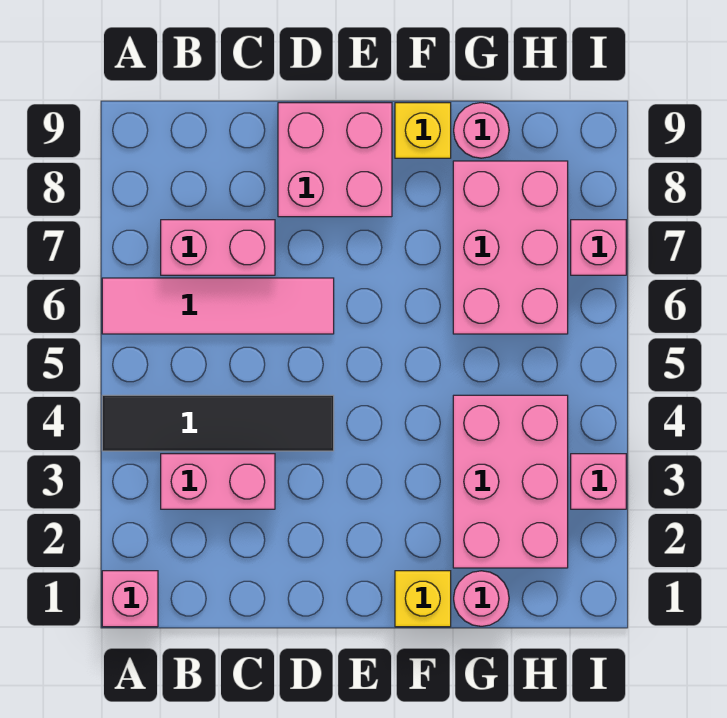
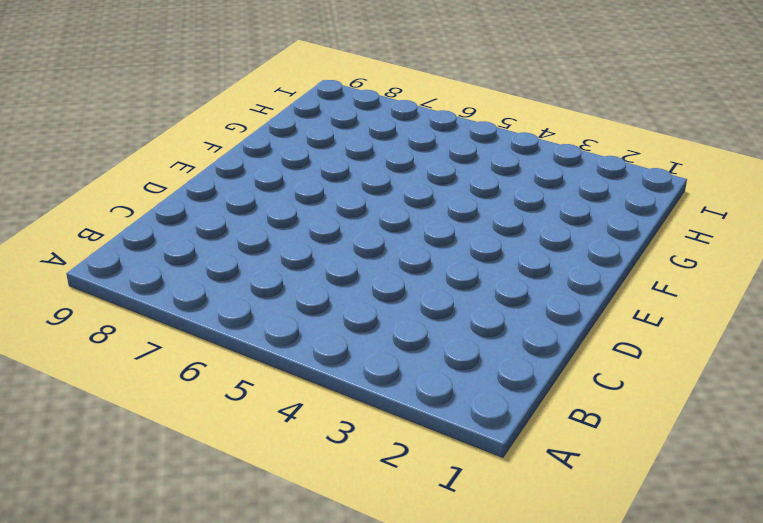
none -> pink brick A1 level 1
none -> black tile A4:D4 level 1
none -> pink tile A6:D6 level 1

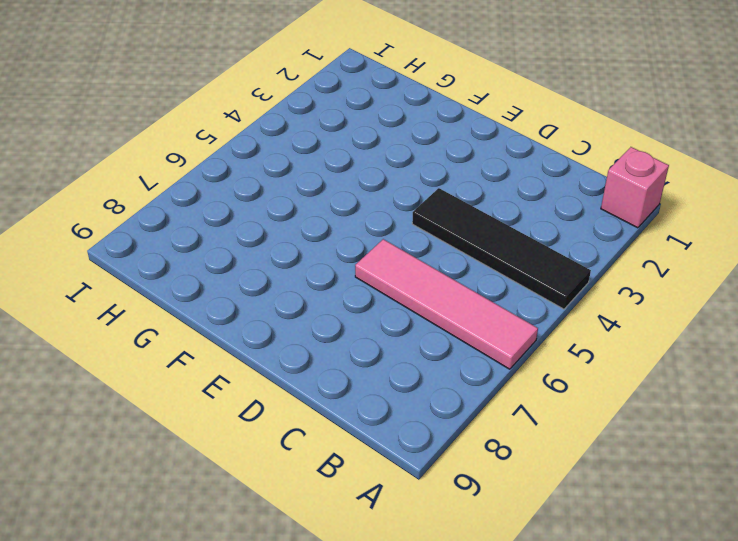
none -> pink brick B3:C3 level 1
none -> pink brick B7:C7 level 1
none -> pink brick D8:E9 level 1

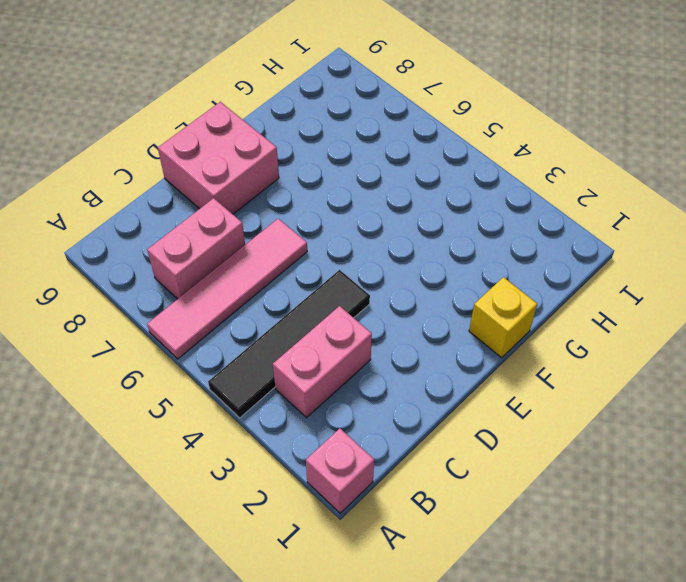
none -> yellow brick F9 level 1
none -> pink round brick G1 level 1
none -> pink brick G2:H4 level 1

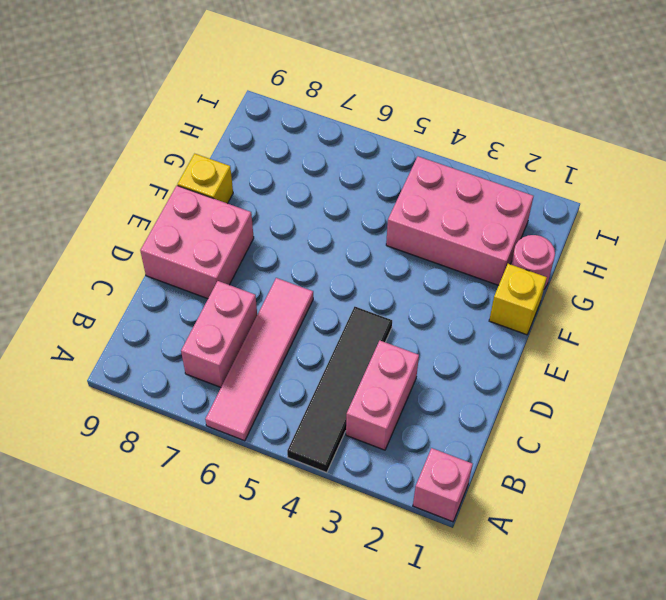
none -> pink brick G6:H8 level 1
none -> pink round brick G9 level 1
none -> pink brick I3 level 1

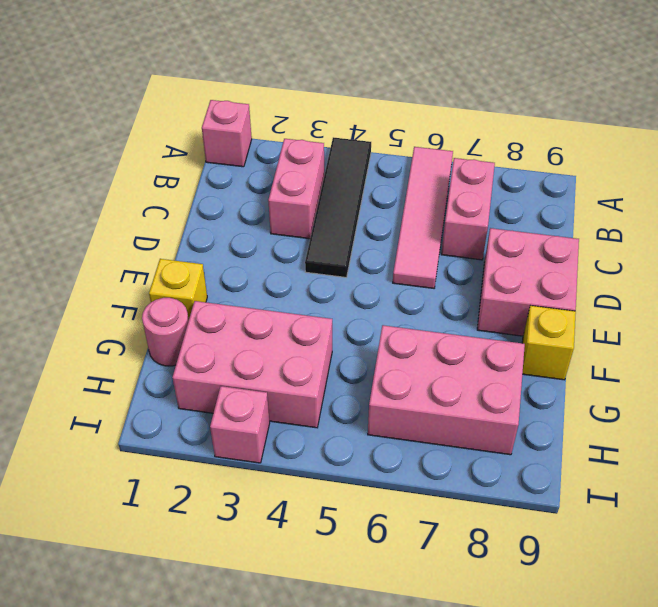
none -> pink round brick G9 level 1
none -> pink brick I7 level 1

